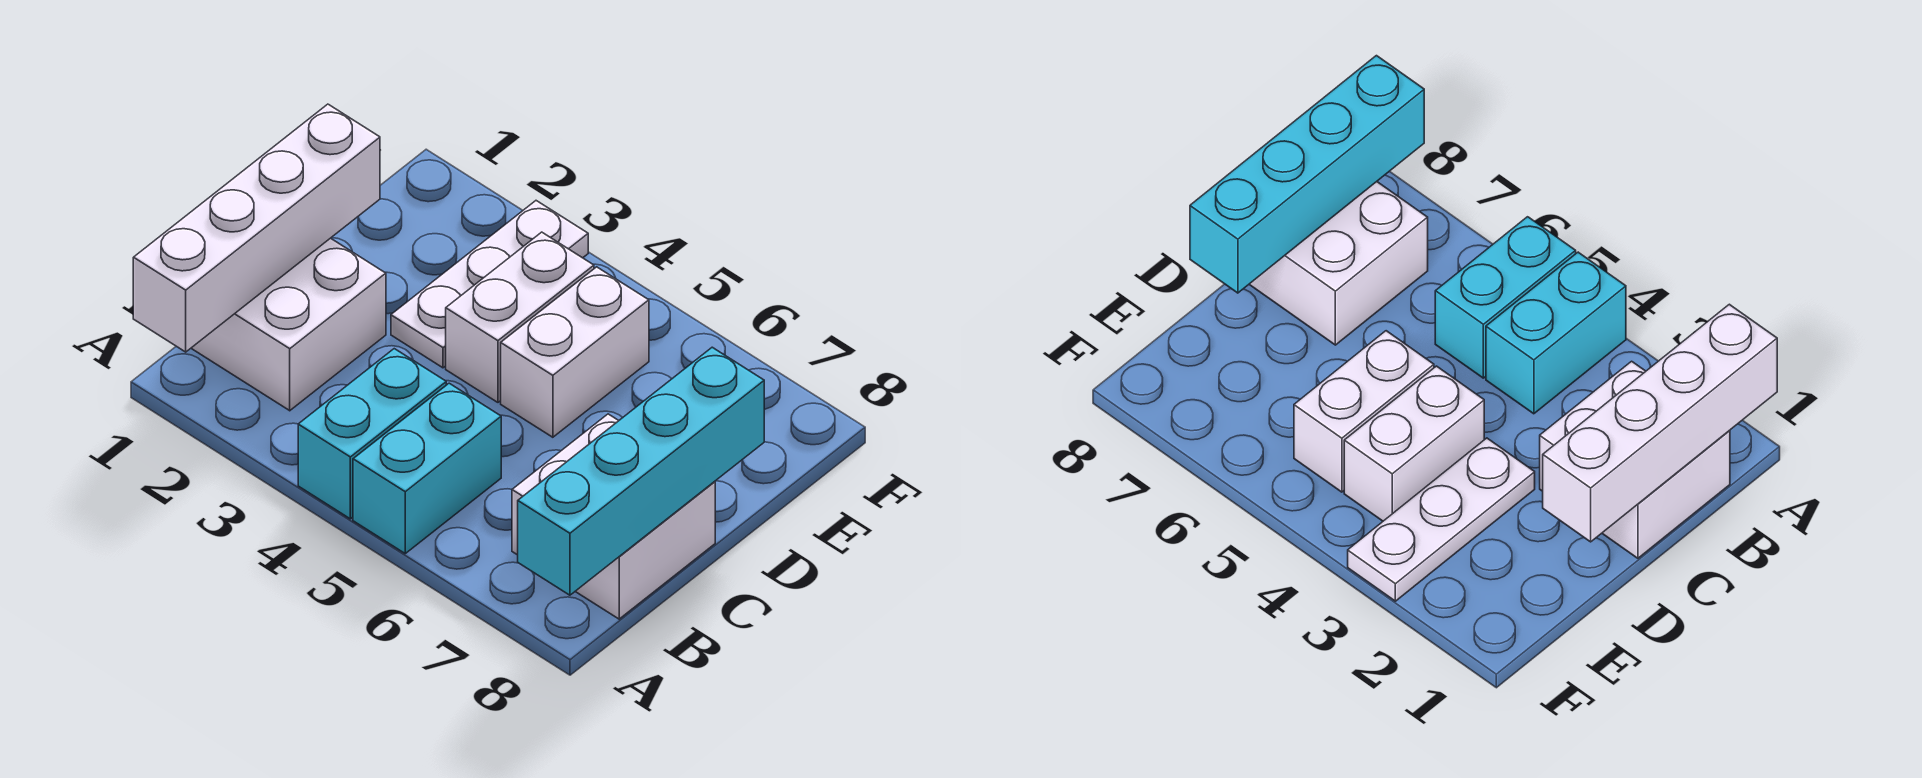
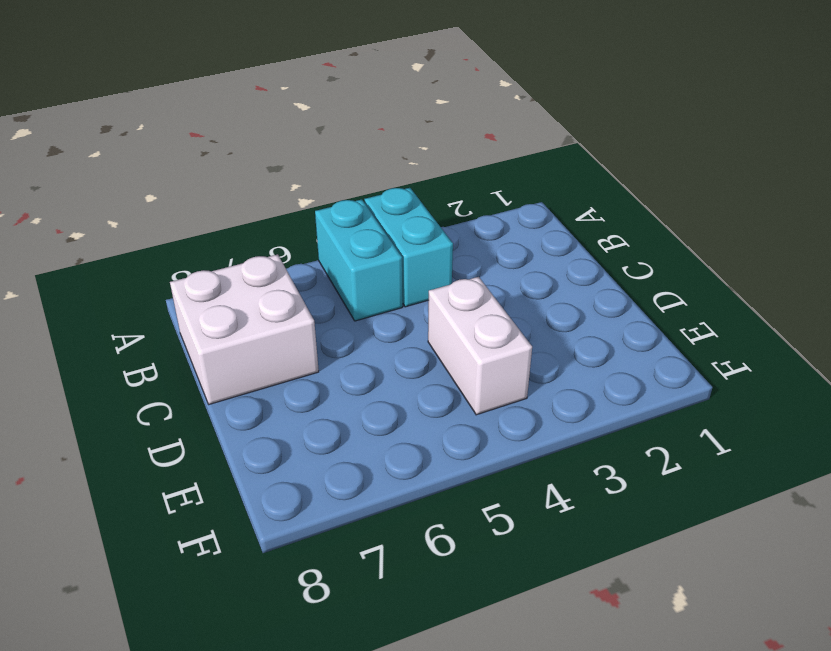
none -> white brick B1:C2 level 1
none -> white plate D3:F3 level 1

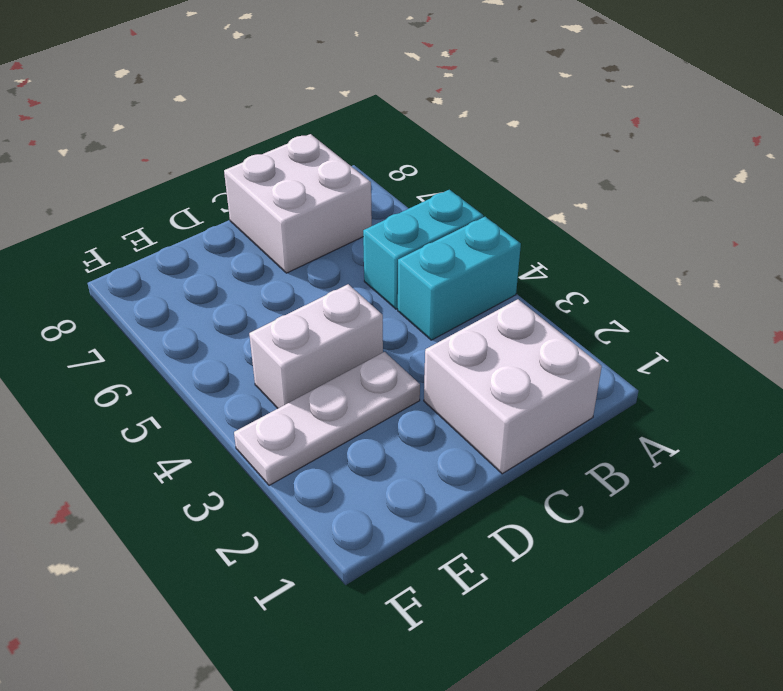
none -> white brick D5:E5 level 1
none -> white brick A1:D1 level 2

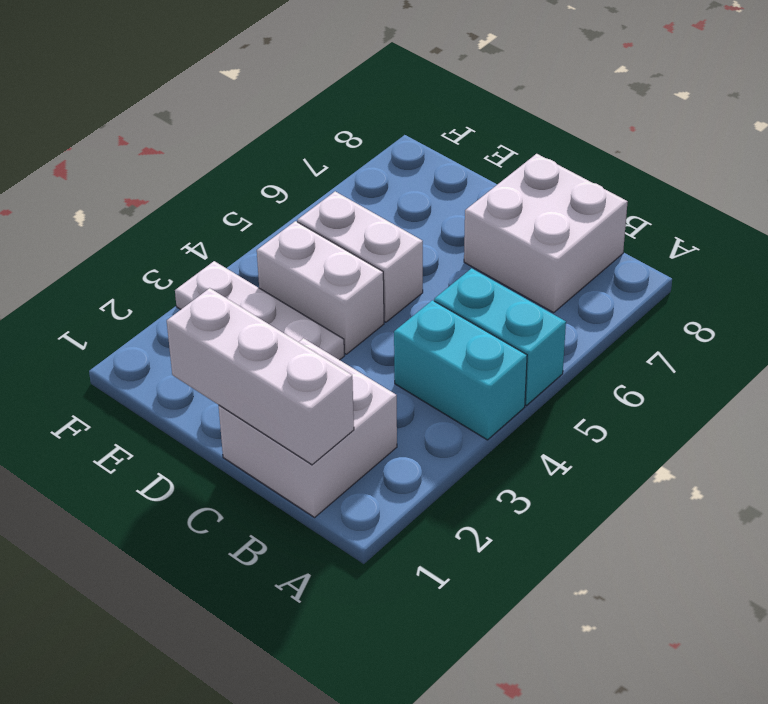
white brick B1:D1 level 2 -> white brick A1:D1 level 2
none -> cyan brick A8:D8 level 2

